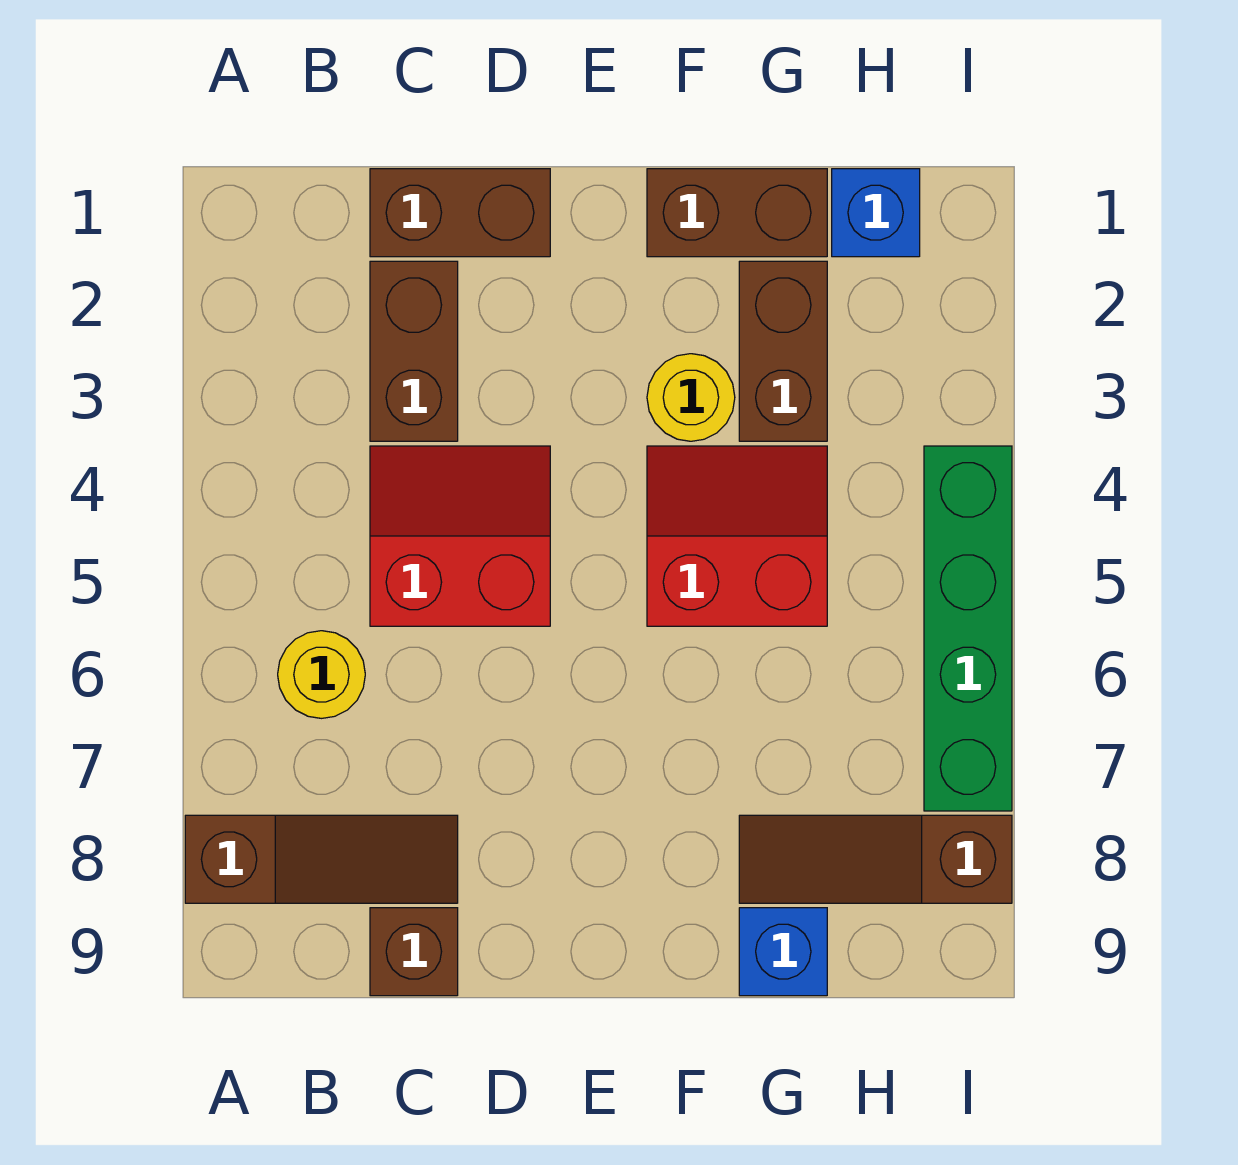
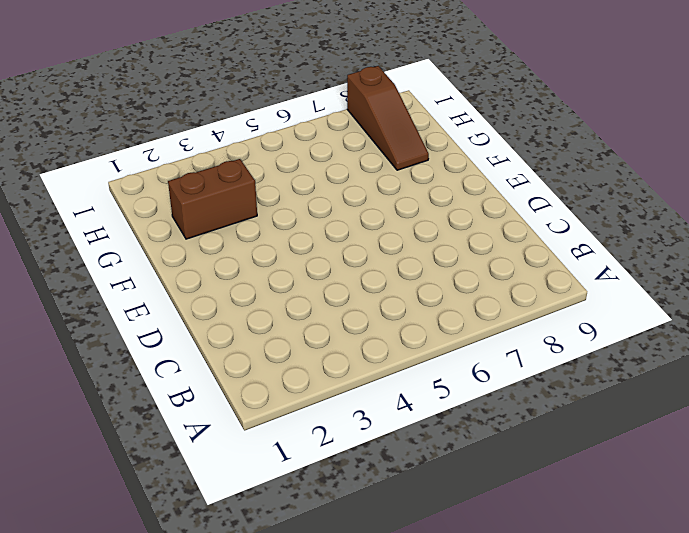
none -> brown slope A8:C8 level 1 top A
none -> yellow round brick B6 level 1
none -> brown brick C1:D1 level 1

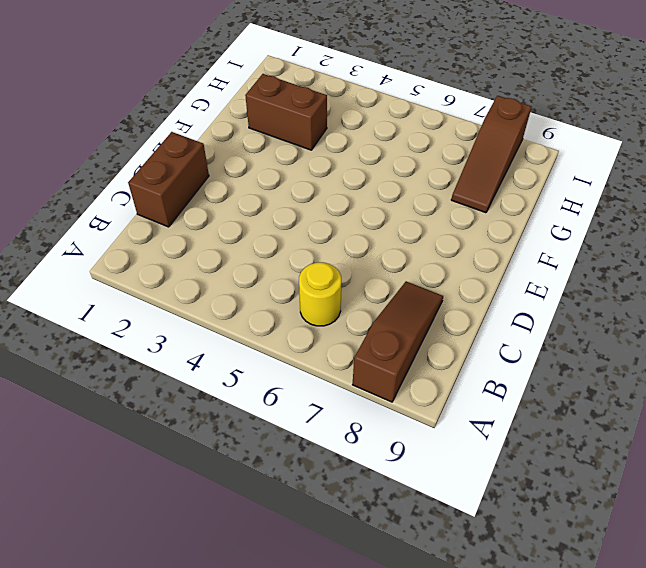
none -> brown brick C2:C3 level 1
none -> red slope C4:D5 level 1 top 5
none -> brown brick C9 level 1

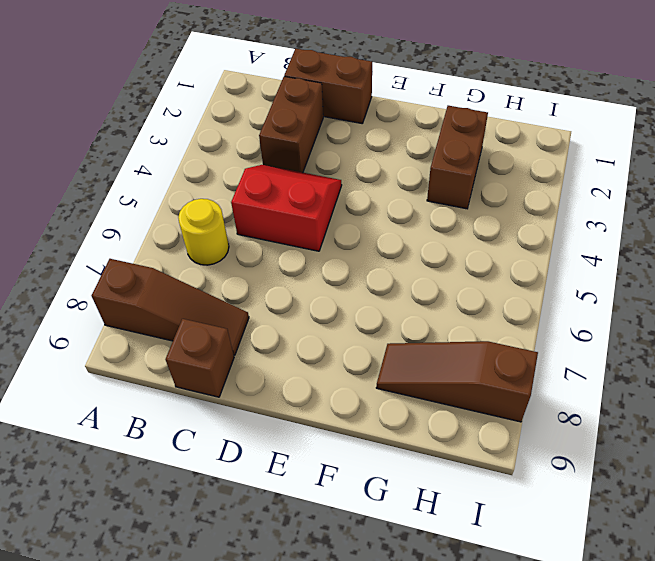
none -> brown brick F1:G1 level 1
none -> yellow round brick F3 level 1
none -> red slope F4:G5 level 1 top 5

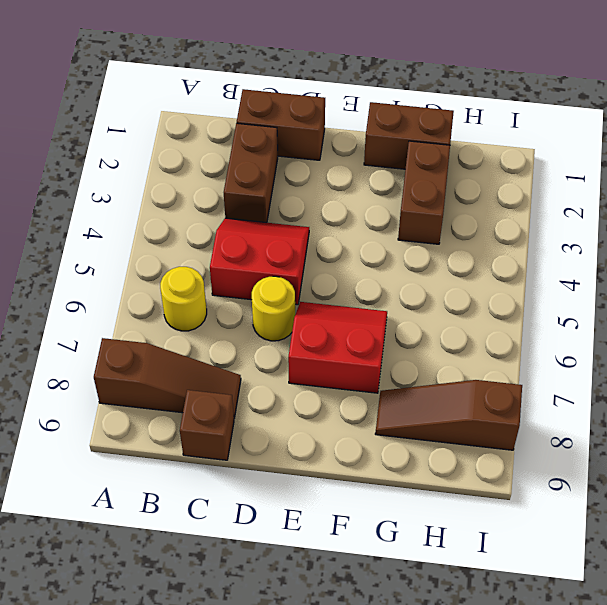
yellow round brick D6 level 1 -> yellow round brick F3 level 1
red slope E6:F7 level 1 top 7 -> red slope F4:G5 level 1 top 5
none -> blue brick G9 level 1
none -> blue brick H1 level 1
none -> green brick I4:I7 level 1

